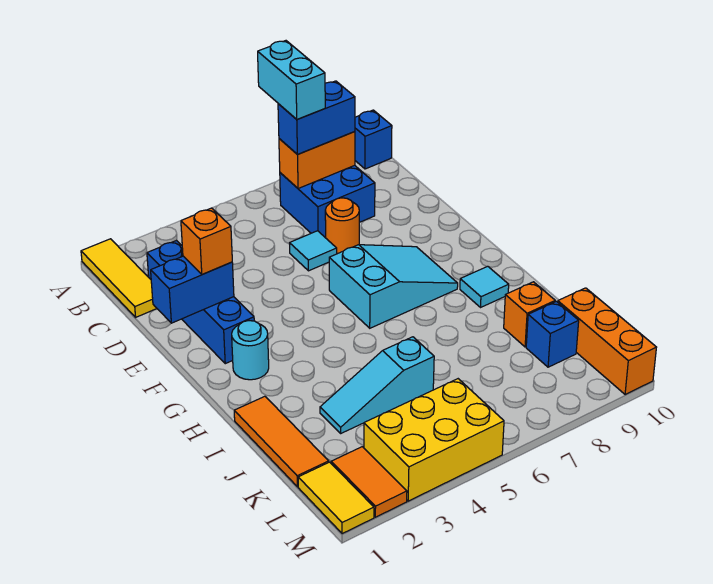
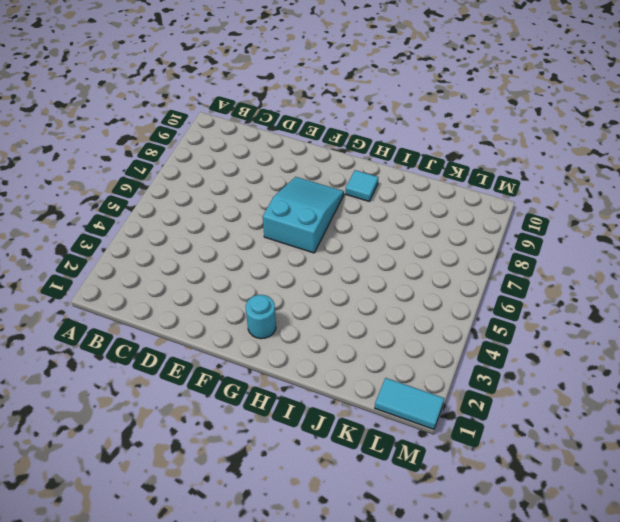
cyan tile L1:M1 level 1 -> yellow tile L1:M1 level 1
none -> yellow tile A1:C1 level 1
none -> blue brick A10 level 1
none -> blue brick B7:C8 level 1

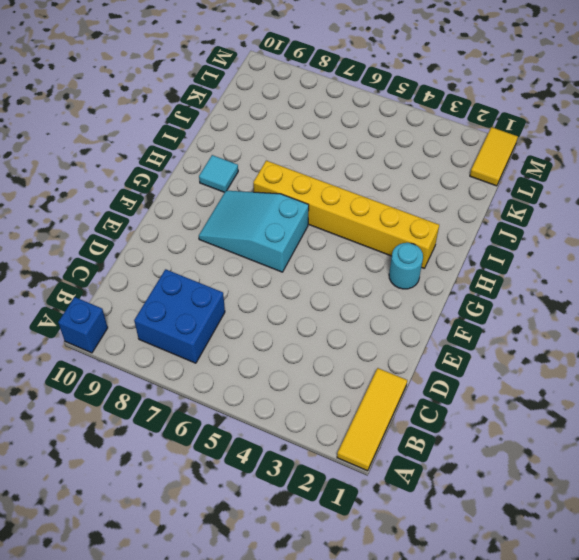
yellow brick H2:H7 level 1 -> none
none -> blue brick C2:F2 level 1
none -> cyan tile D6 level 1
none -> orange round brick D7 level 1

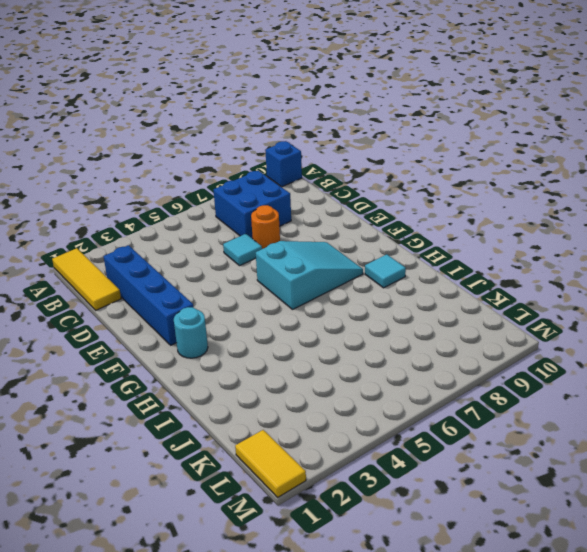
none -> orange tile I1:K1 level 1
none -> cyan slope J3:J5 level 1 top 5
none -> orange brick J9 level 1

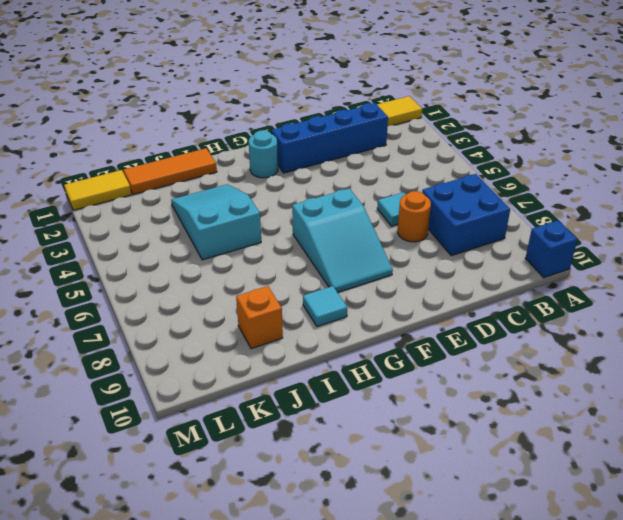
cyan slope I3:J5 level 1 top 5 -> cyan slope J3:J5 level 1 top 5
none -> blue brick K9 level 1
none -> orange brick K10:M10 level 1
none -> orange tile L2:M2 level 1

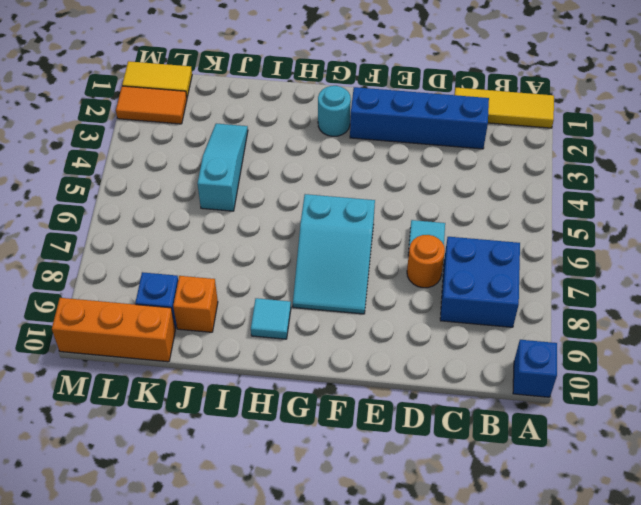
none -> orange tile I1:K1 level 1
none -> yellow brick L3:M5 level 1
none -> orange brick B7:B8 level 2

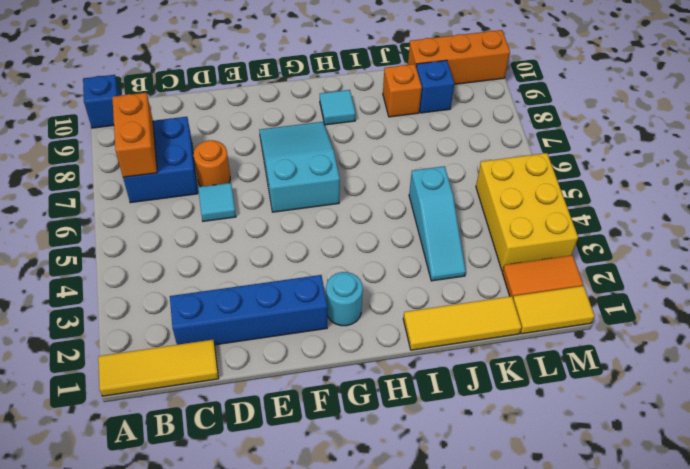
yellow tile I1:K1 level 1 -> orange tile I1:K1 level 1
none -> blue brick E1:E2 level 2
none -> blue brick B7:B8 level 3
none -> orange brick E2 level 3

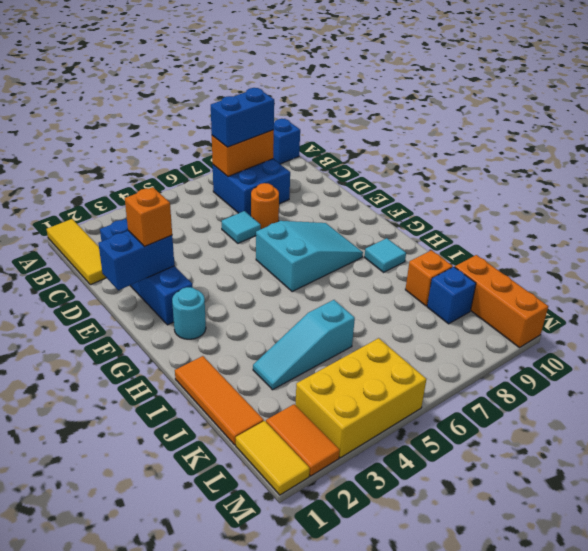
none -> cyan brick A7:B7 level 4

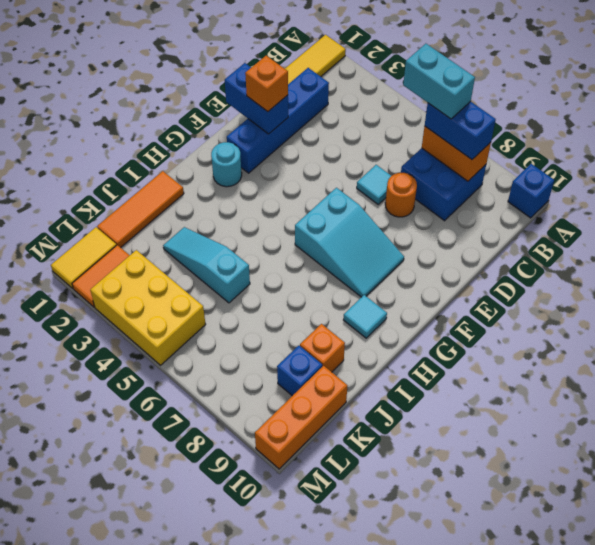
cyan brick B6:B7 level 4 -> cyan brick A7:B7 level 4

